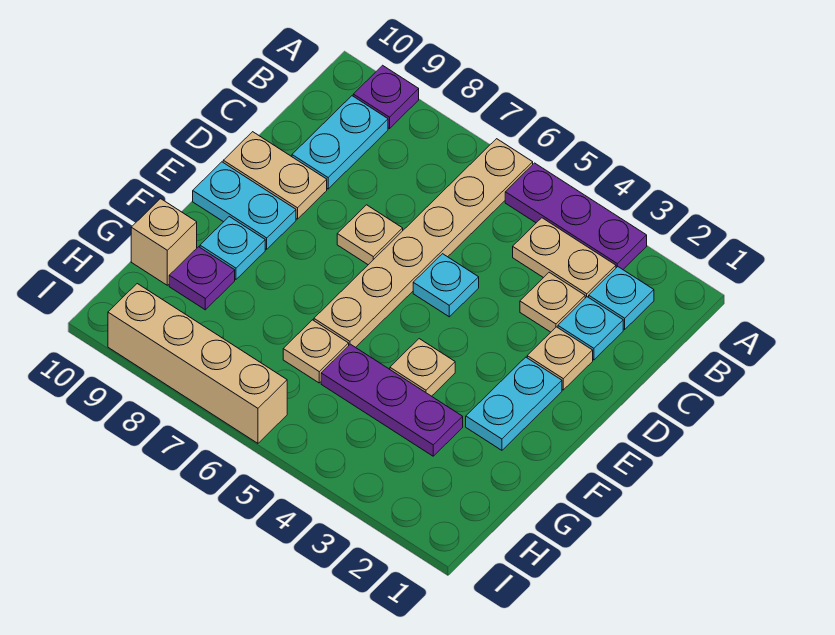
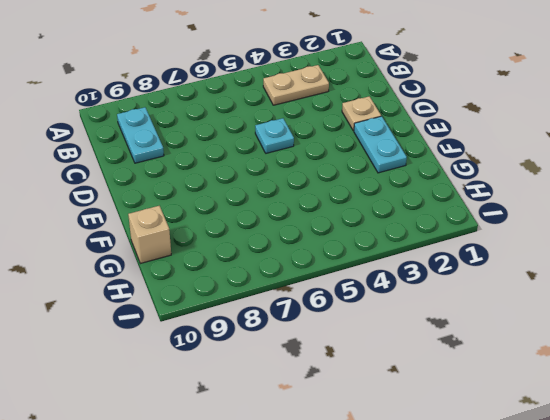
none -> purple plate A3:A5 level 1
none -> tan plate A6:F6 level 1
none -> purple plate A9 level 1

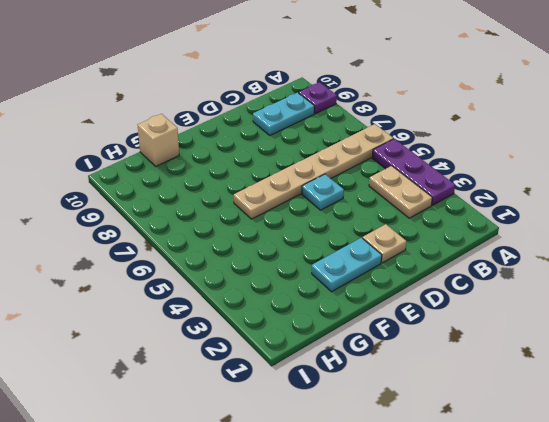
none -> cyan plate B2 level 1
none -> cyan plate C2 level 1
none -> tan plate C3 level 1

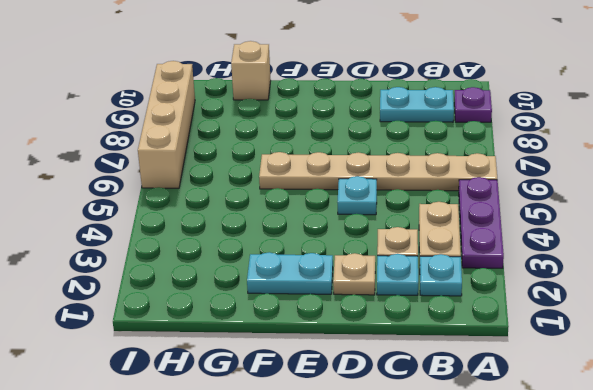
none -> tan plate D7 level 1
none -> tan plate D9:D10 level 1
none -> cyan plate E9:E10 level 1

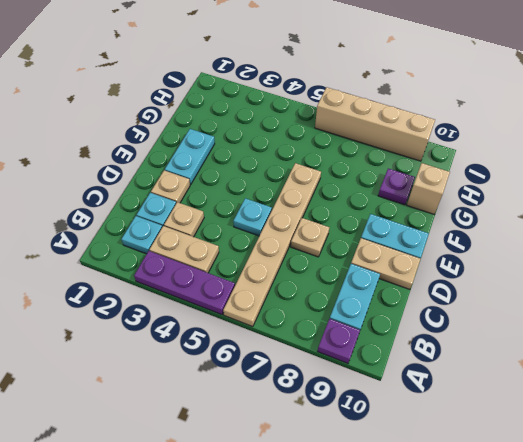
none -> tan plate F4 level 1
none -> cyan plate F9 level 1
none -> purple plate G3:G5 level 1

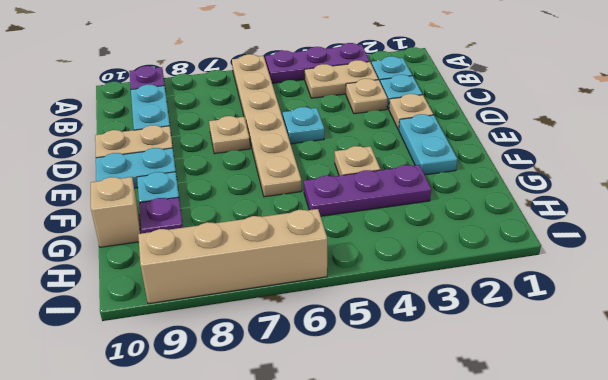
none -> tan plate G6 level 1

